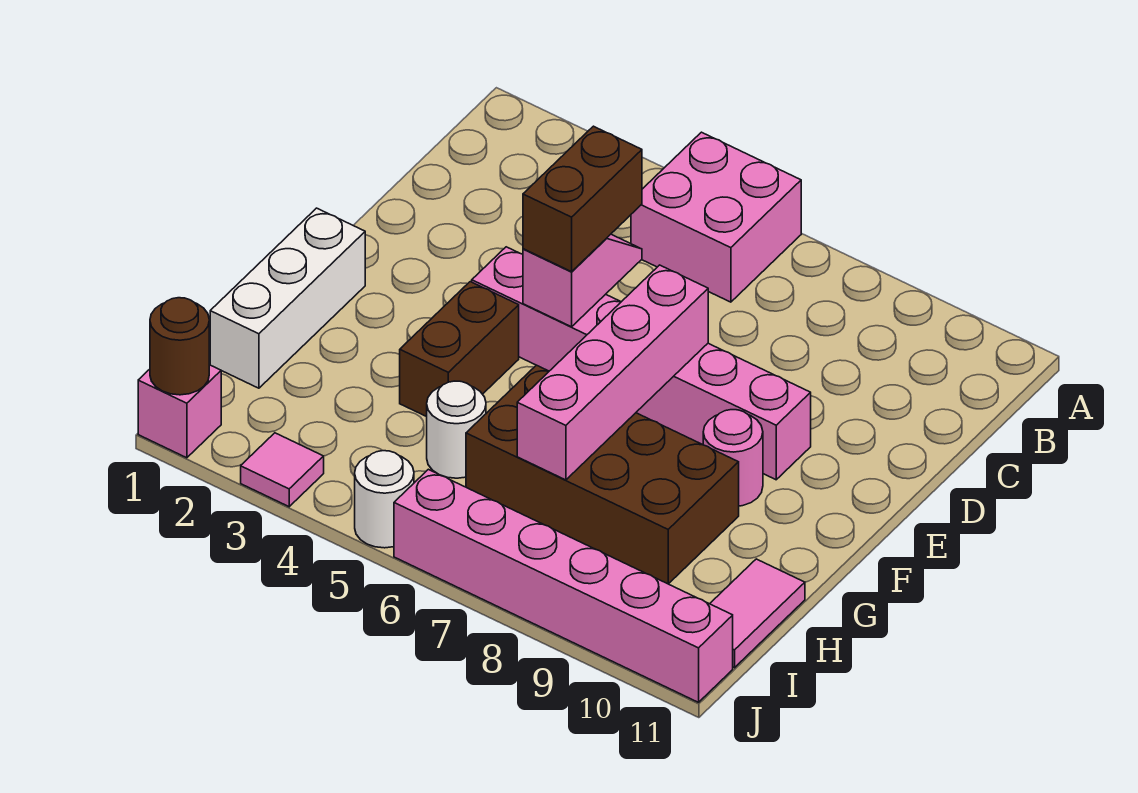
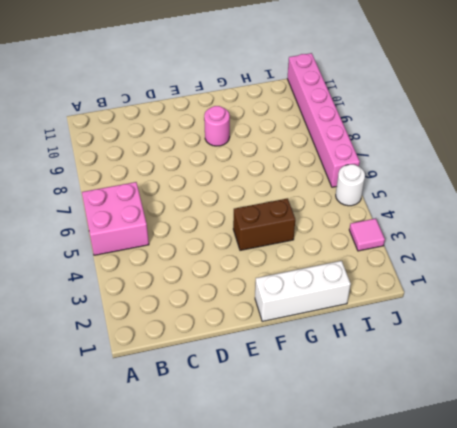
none -> pink brick E4:E9 level 1
none -> brown brick G6:H9 level 1
none -> white round brick H5 level 1

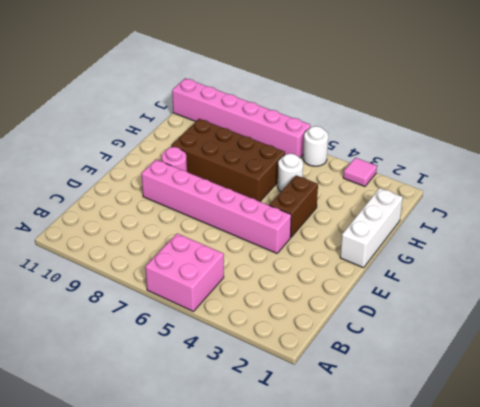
none -> pink tile H11:I11 level 1
none -> pink brick J1 level 1
none -> pink slope D5:E5 level 2 top E

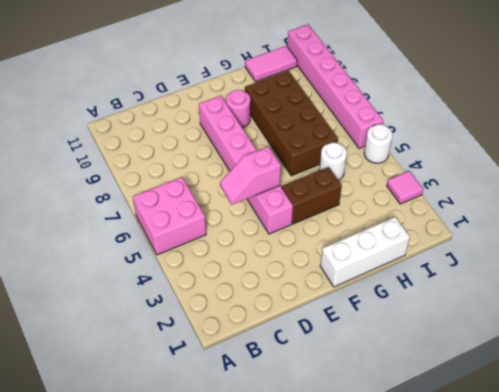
none -> pink brick J1 level 1
none -> pink brick E7:H7 level 2
none -> brown round brick J1 level 2

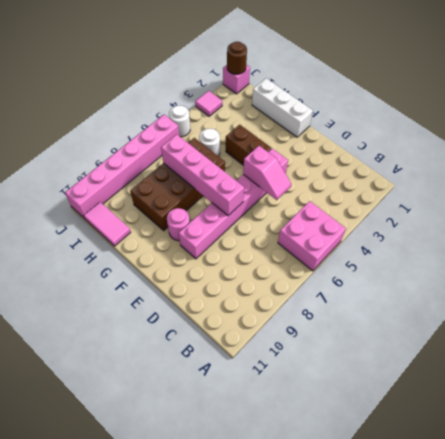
none -> brown brick D5:E5 level 3

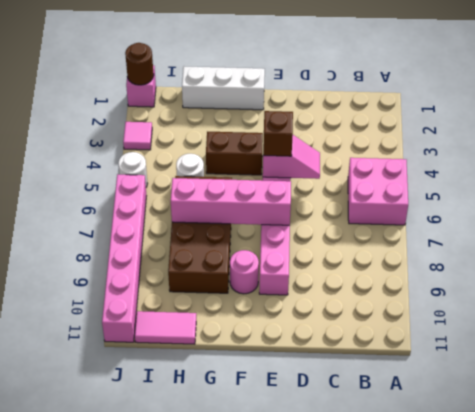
brown brick E5 level 3 -> brown brick D5:E5 level 3

